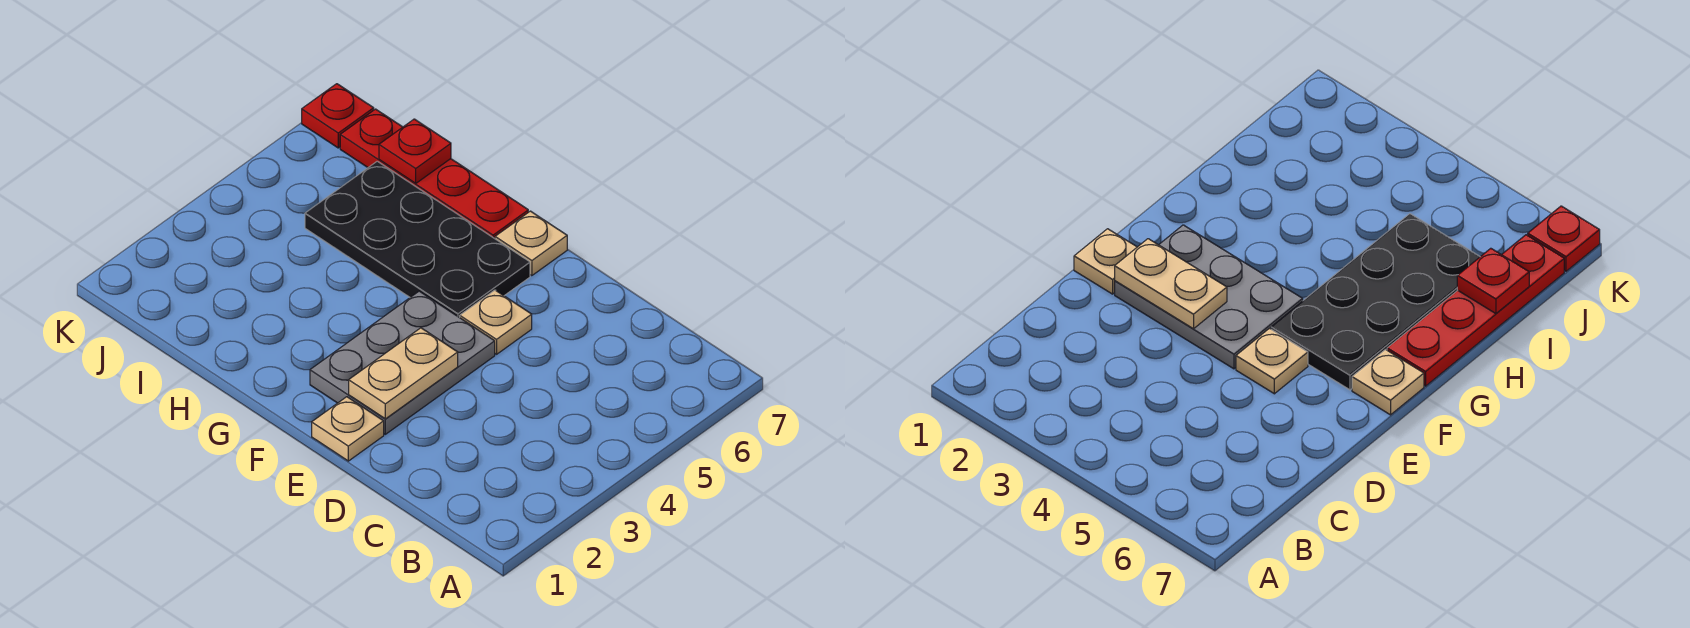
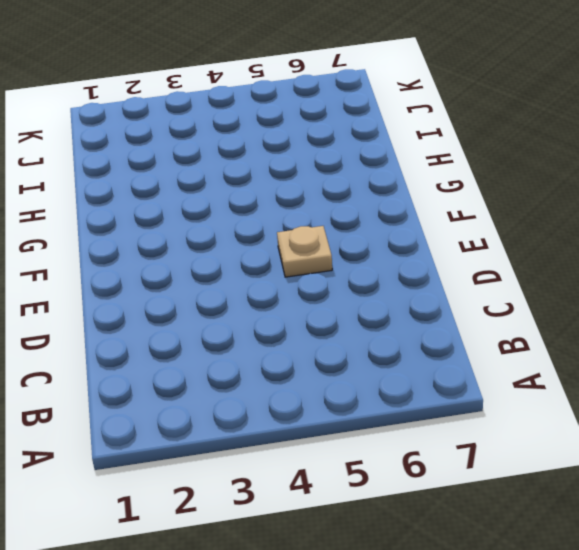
none -> tan plate E1 level 1
none -> grey plate E2:F4 level 1

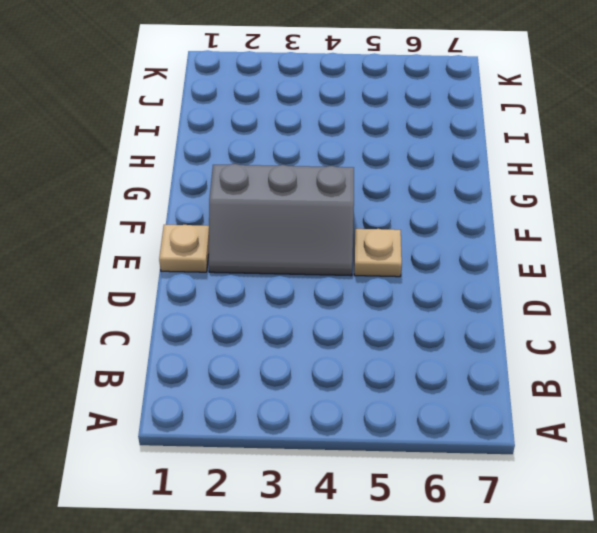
grey slope E2:F4 level 1 top F -> grey plate E2:F4 level 1
none -> black plate F5:I6 level 1
none -> tan plate F7 level 1

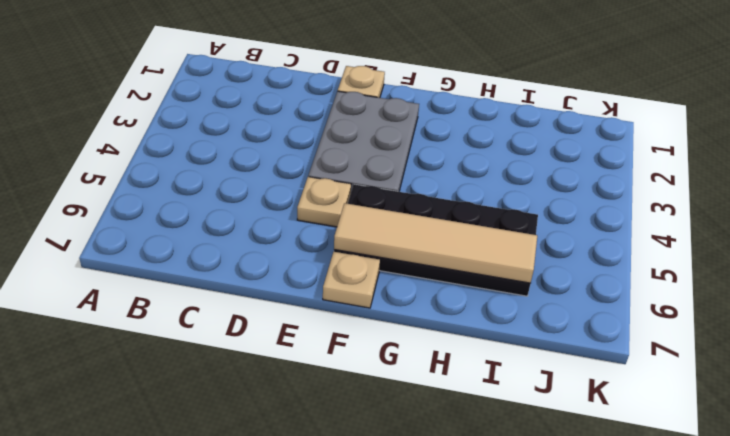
tan tile F6:I6 level 2 -> none
none -> red plate G7:J7 level 1
none -> red plate K7 level 1

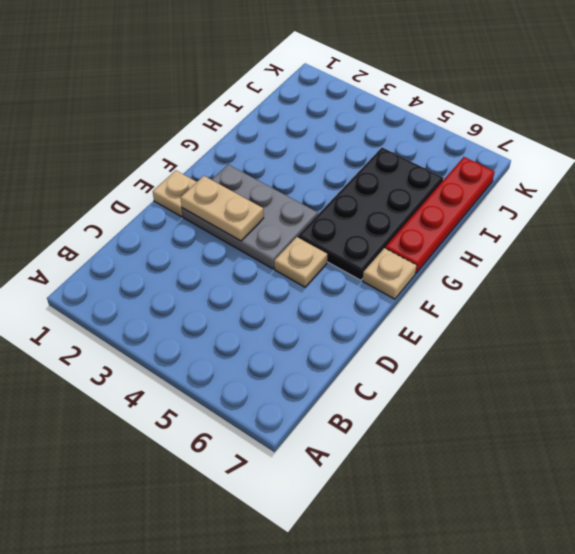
none -> red plate K7 level 1
none -> red plate I7 level 2

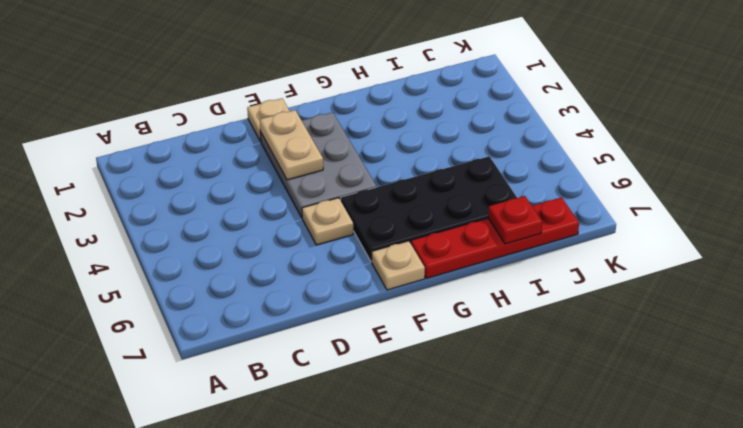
none -> red plate K7 level 1

